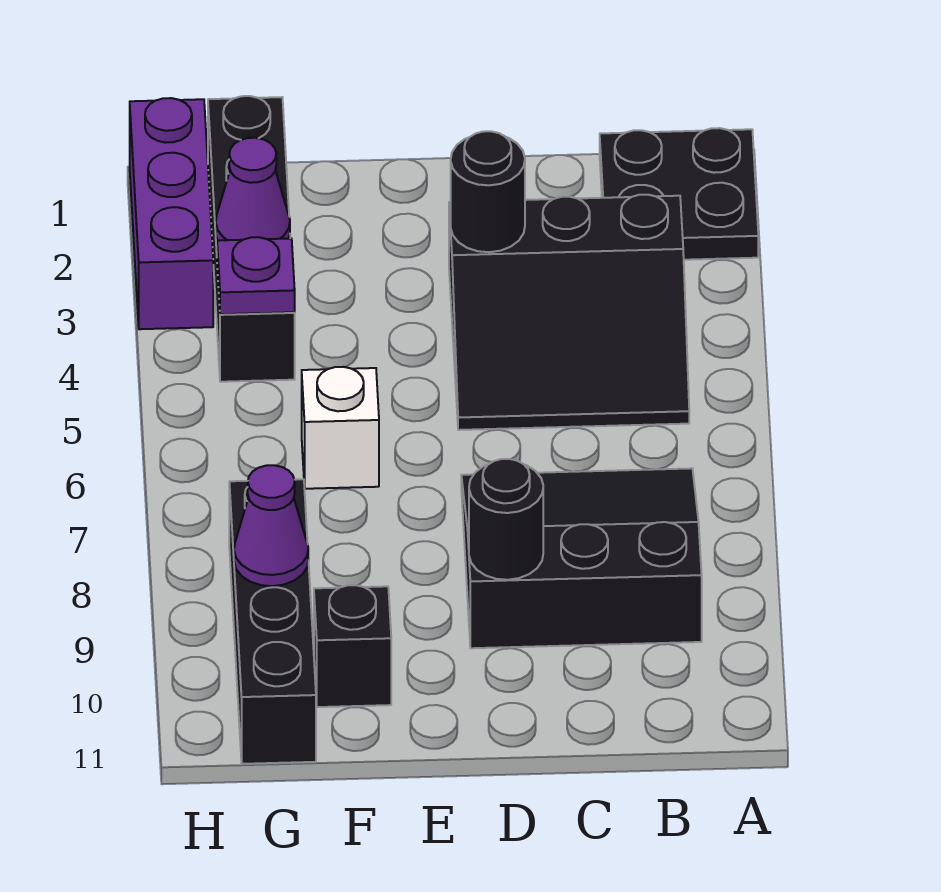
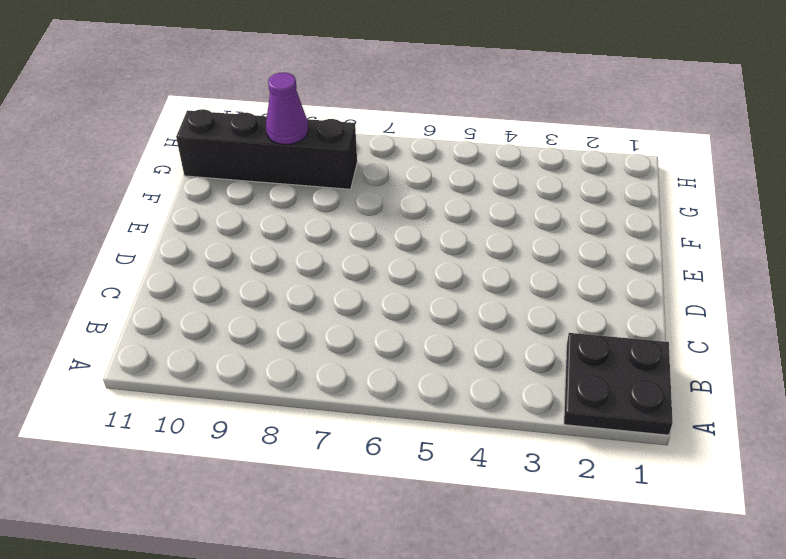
none -> black slope B3:D5 level 1 top 3
none -> black slope B7:D9 level 1 top 9
none -> white brick F6 level 1

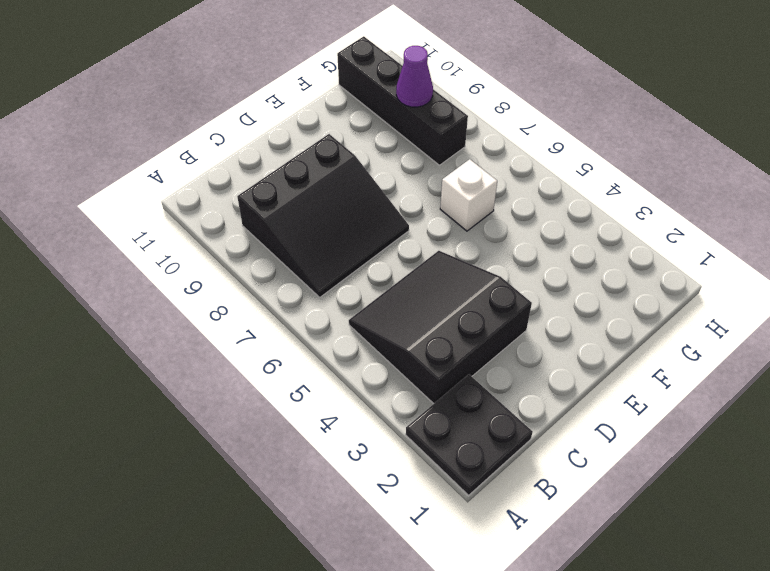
none -> black brick F10 level 1
none -> black brick G1:G4 level 1
none -> purple brick H1:H3 level 1

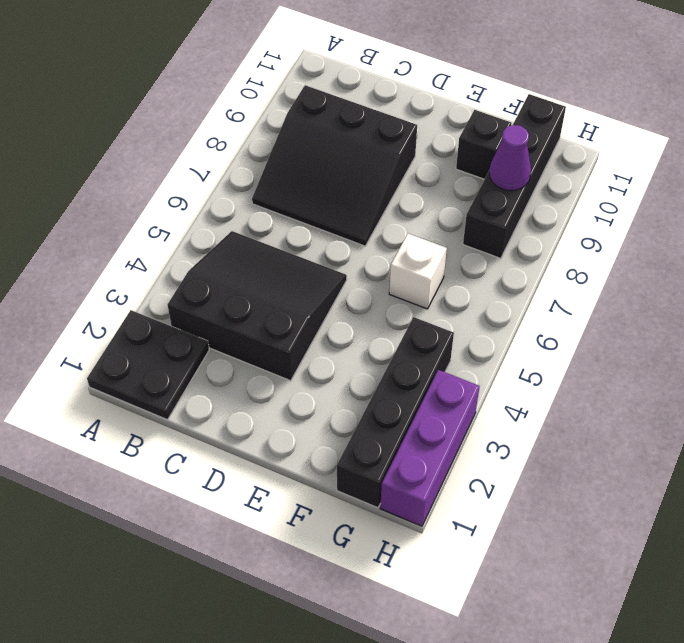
none -> black round brick D3 level 2
none -> black round brick D9 level 2
none -> purple cone G3 level 2

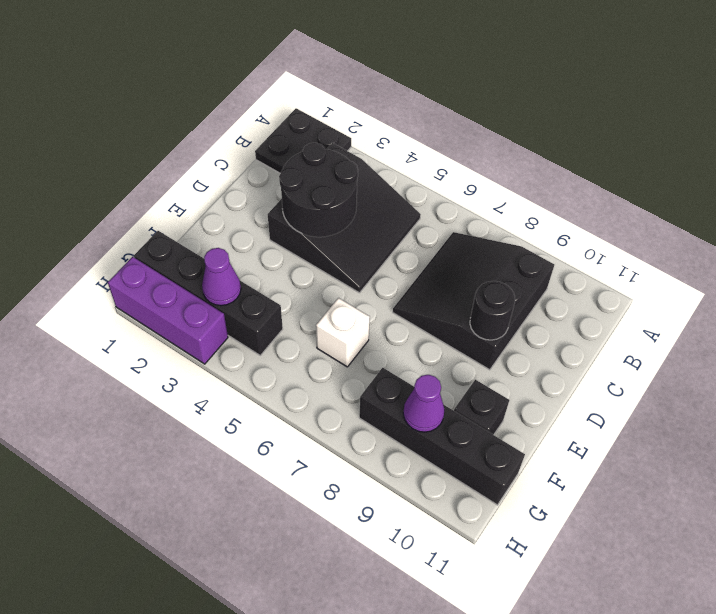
black round brick C3:D4 level 2 -> black round brick D3 level 2
none -> purple plate G4 level 2

